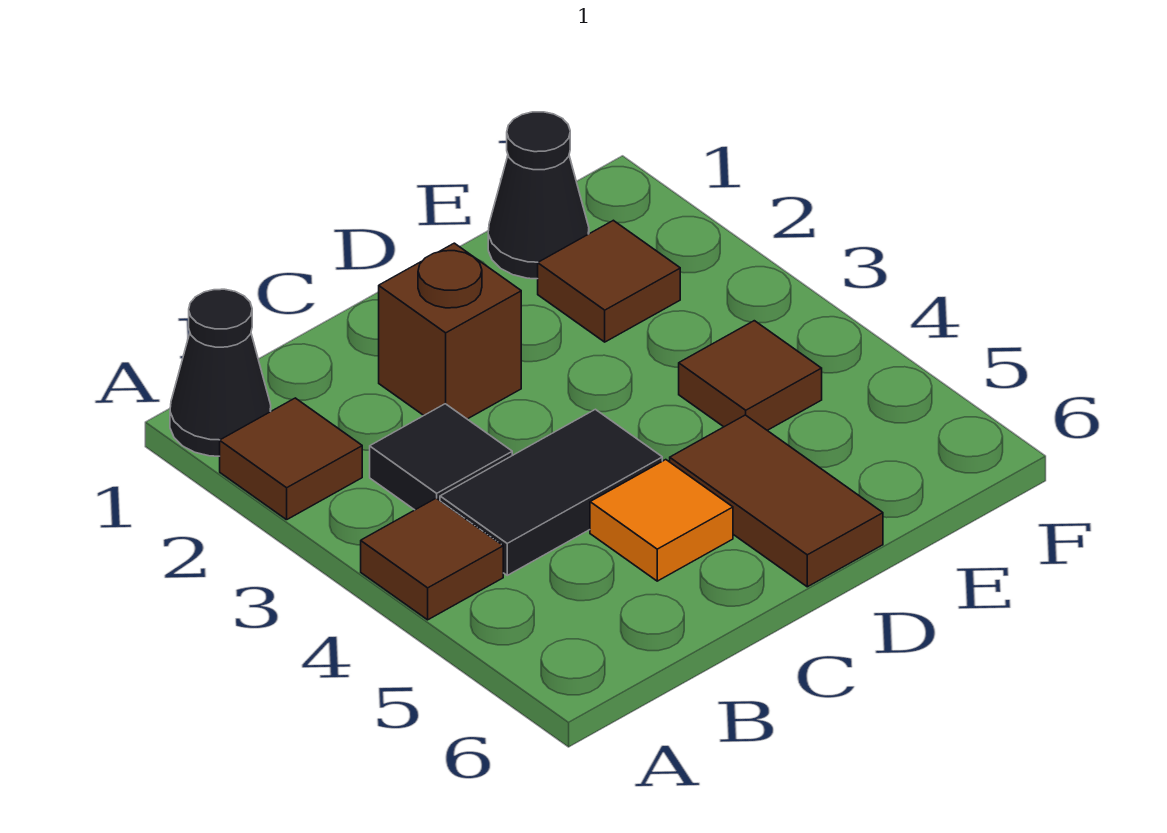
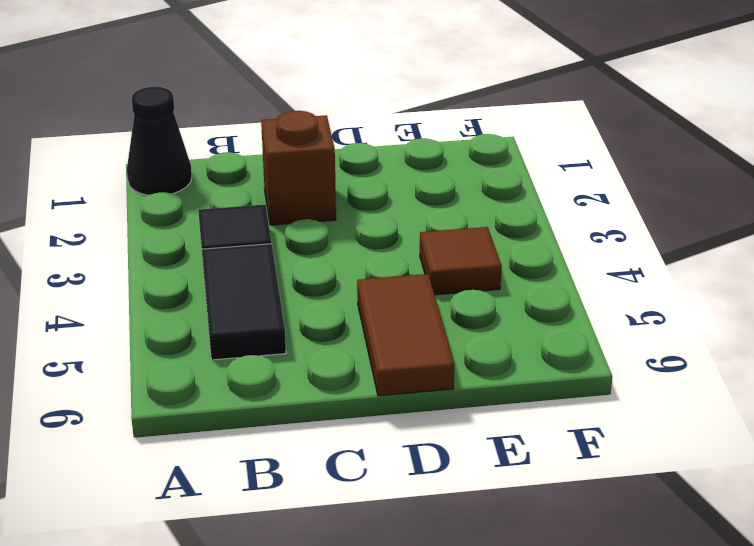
black tile B4:B5 level 1 -> black tile B4:C4 level 1
none -> brown tile A2 level 1
none -> brown tile A4 level 1

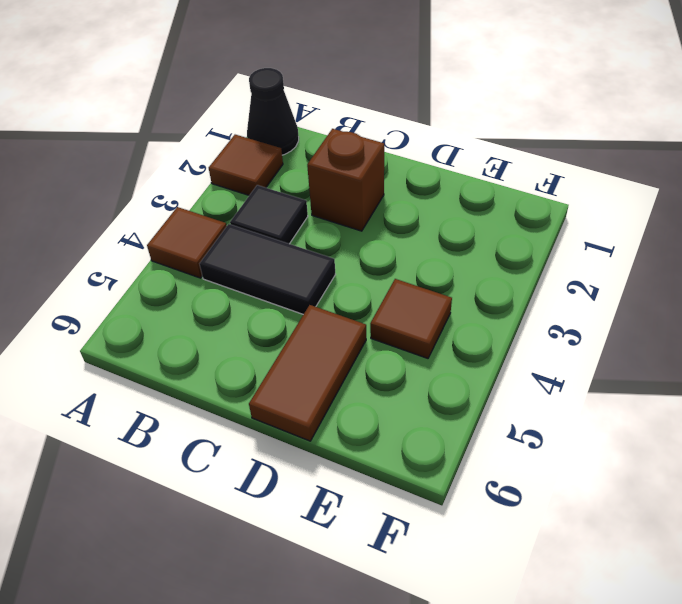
none -> orange tile C5 level 1
none -> black cone E1 level 1

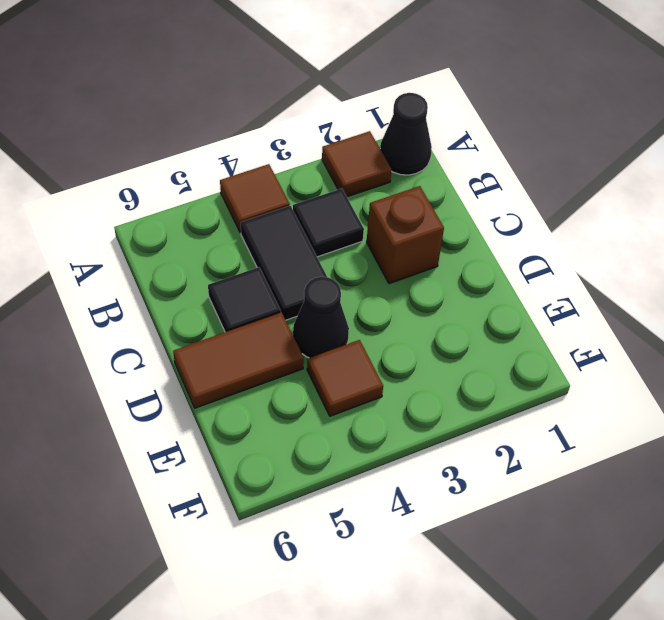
black tile C5 level 1 -> orange tile C5 level 1
black cone D4 level 1 -> black cone E1 level 1
none -> brown tile E2 level 1

